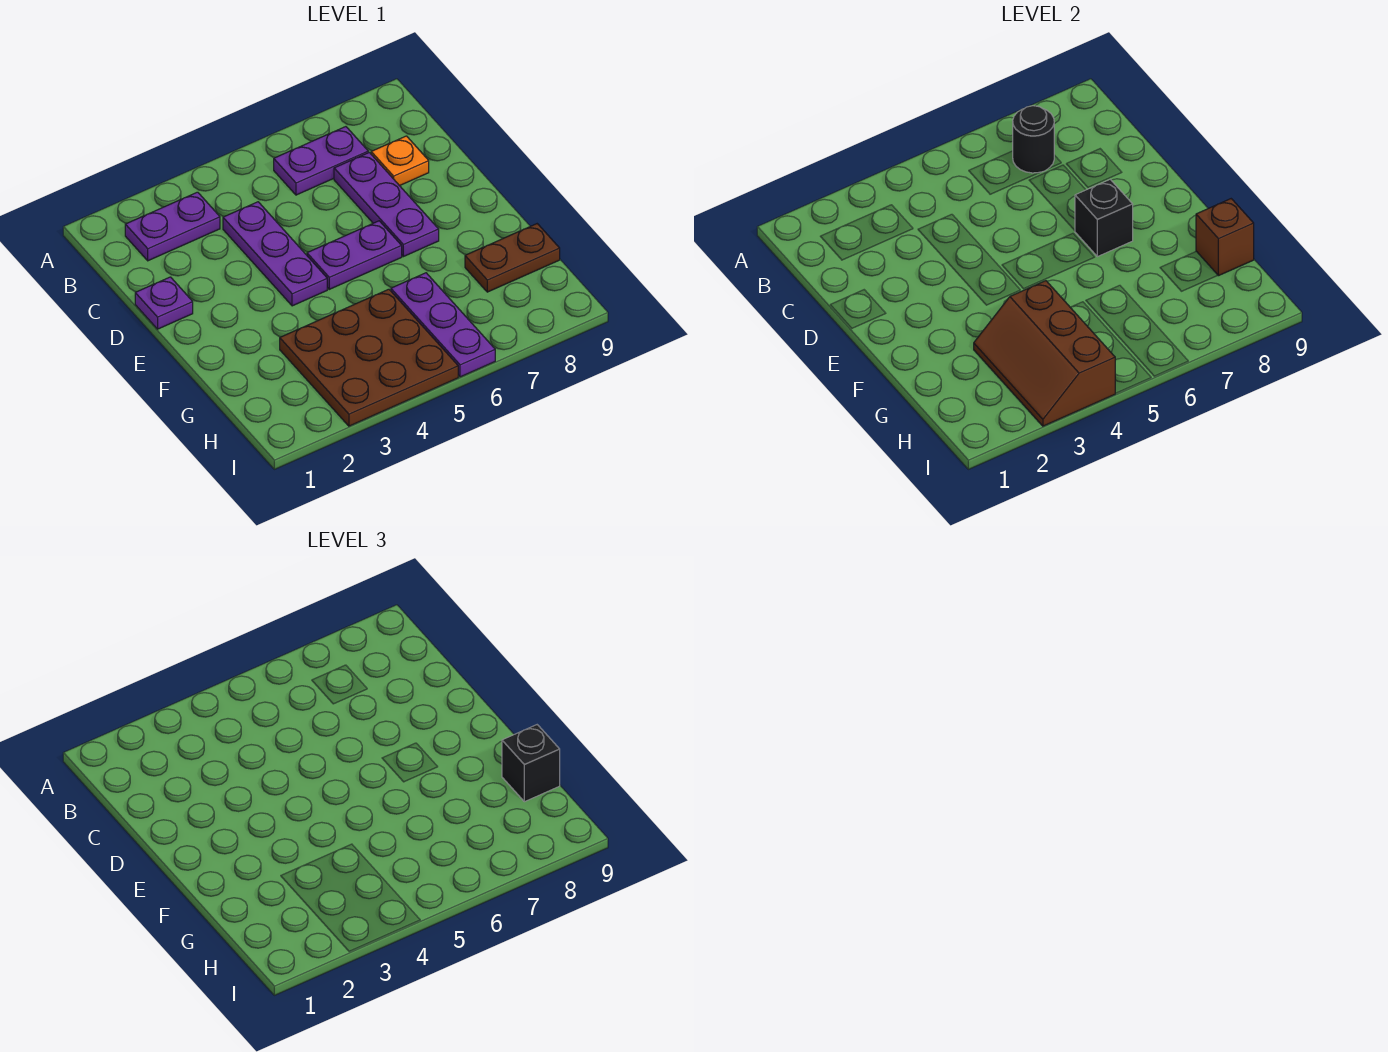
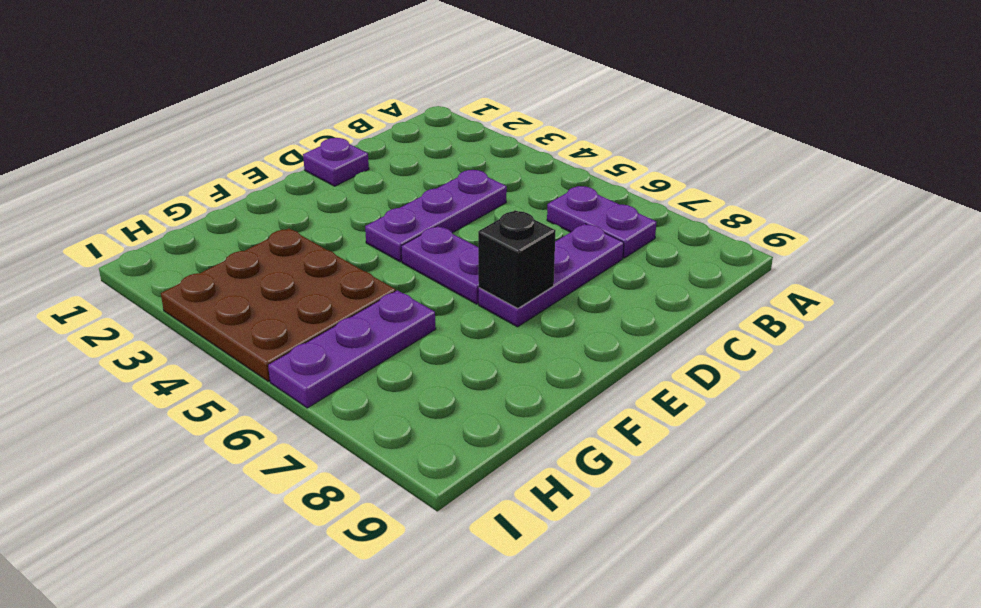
none -> purple plate B2:B3 level 1
none -> orange plate C8 level 1
none -> brown plate G8:G9 level 1

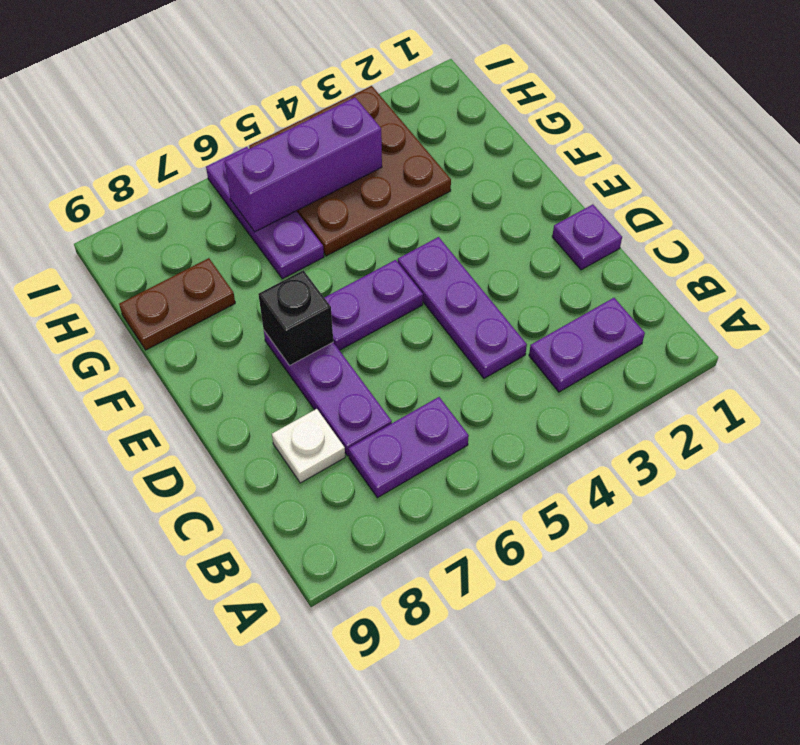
white plate C8 level 1 -> orange plate C8 level 1
purple brick H4:H6 level 2 -> brown slope G3:I4 level 2 top 4
none -> black round brick B7 level 2
none -> brown brick G9 level 2
none -> black brick G9 level 3

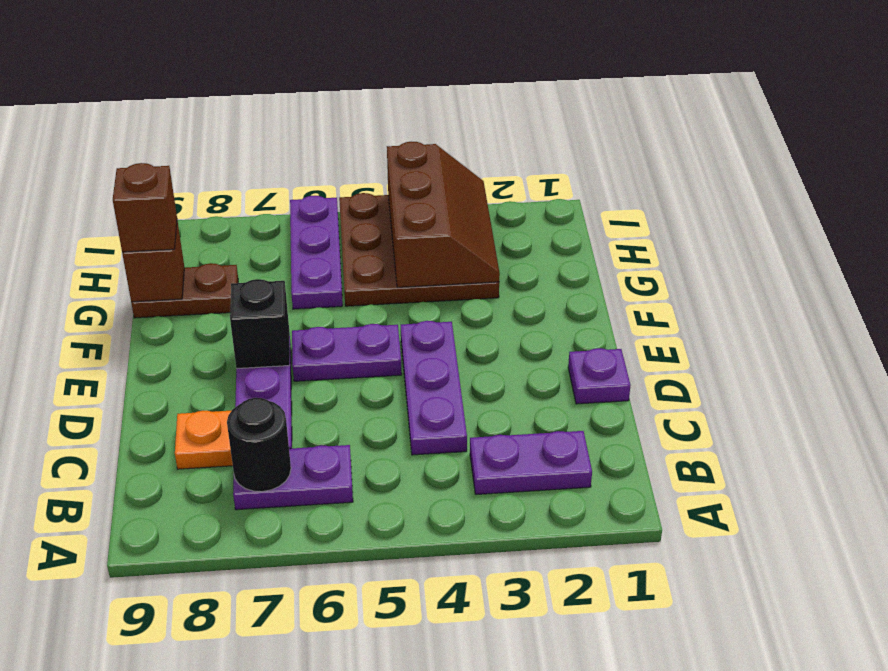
brown brick G9 level 3 -> black brick G9 level 3

